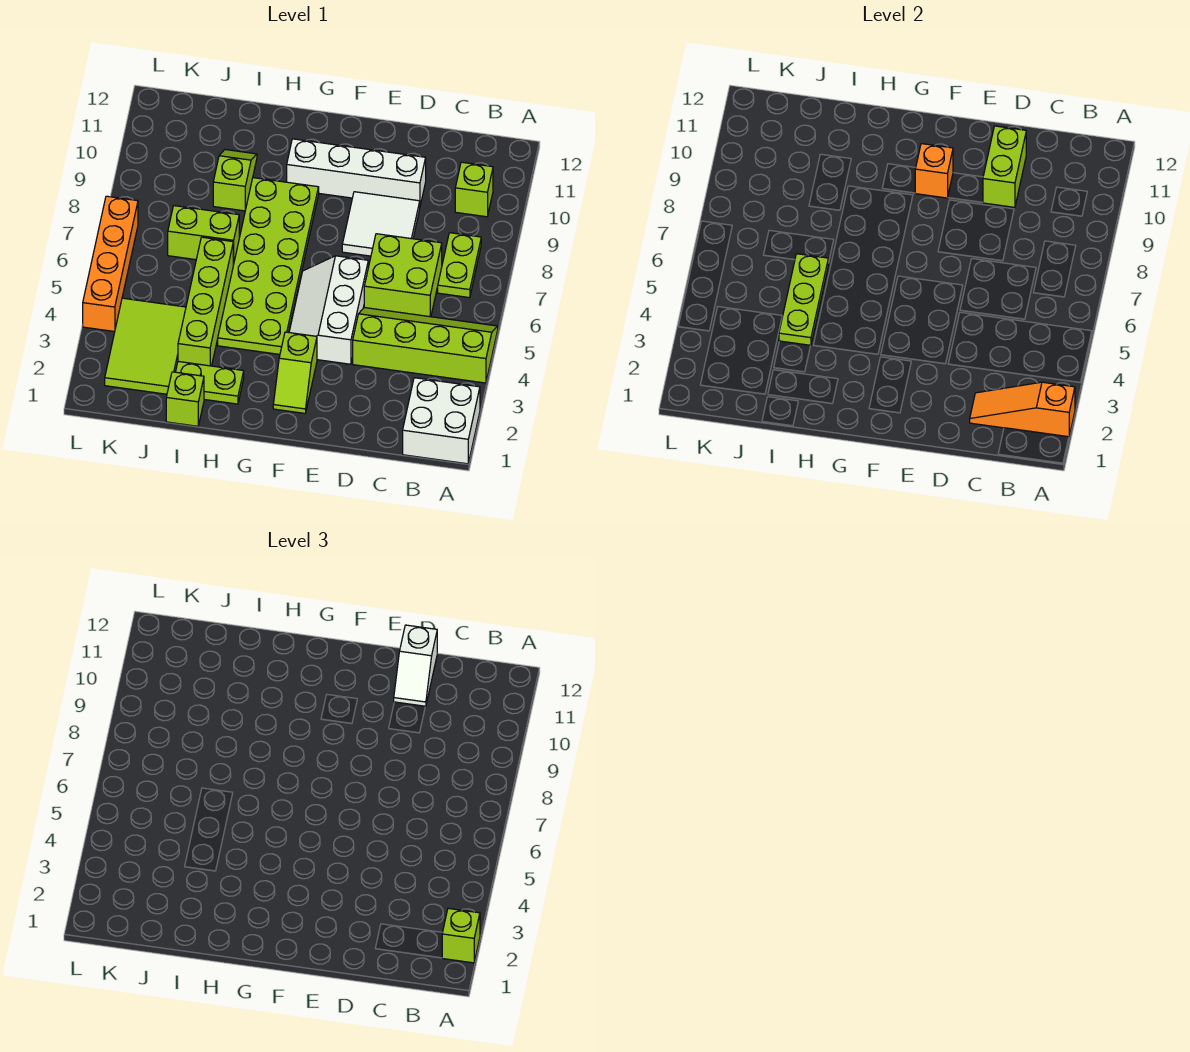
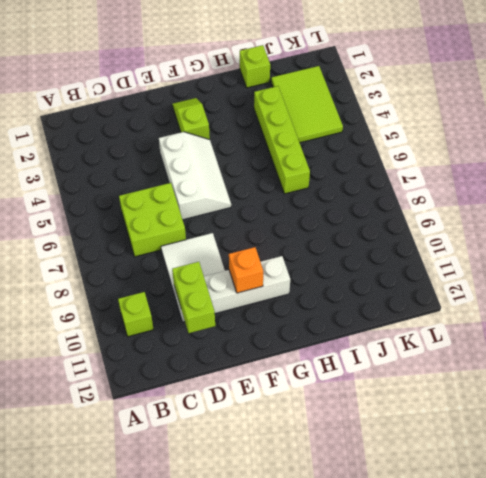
none -> white brick A1:B2 level 1
none -> lime slope A4:D5 level 1 top 4
none -> lime plate B7:B8 level 1

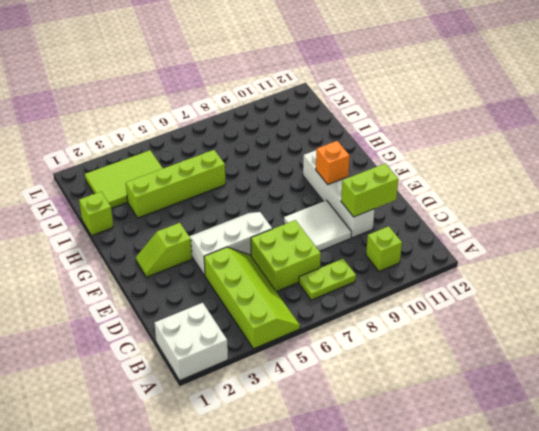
none -> lime plate G4:H9 level 1
none -> lime plate H2:I2 level 1
none -> lime brick I7:J7 level 1

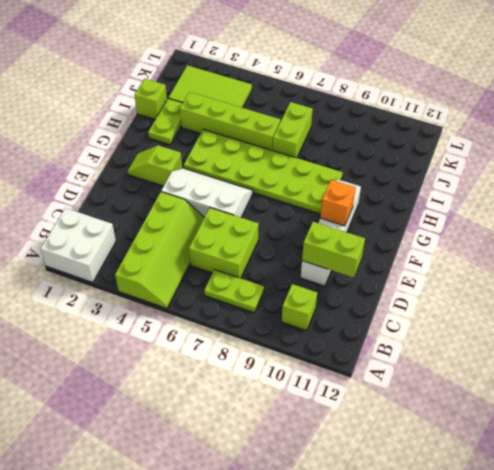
none -> white tile D8:E9 level 1
none -> lime slope I9:I10 level 1 top 9
none -> orange brick L4:L7 level 1

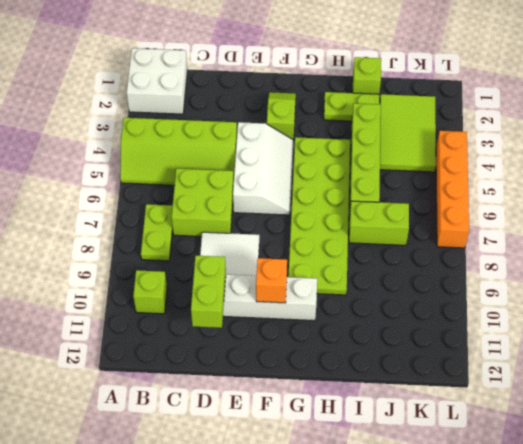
none -> lime slope I9:I10 level 1 top 9
none -> orange slope A2:C2 level 2 top A
none -> lime plate I4:I6 level 2

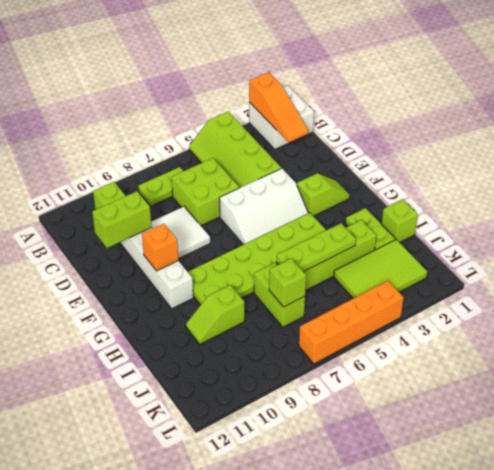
lime brick J7 level 2 -> lime brick A2 level 3
none -> white slope D11:D12 level 3 top 12

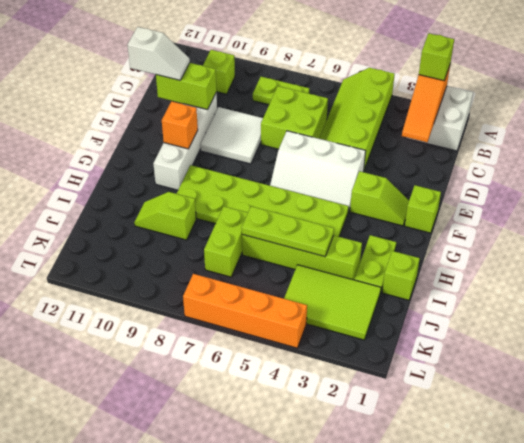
lime brick F1 level 1 -> none

